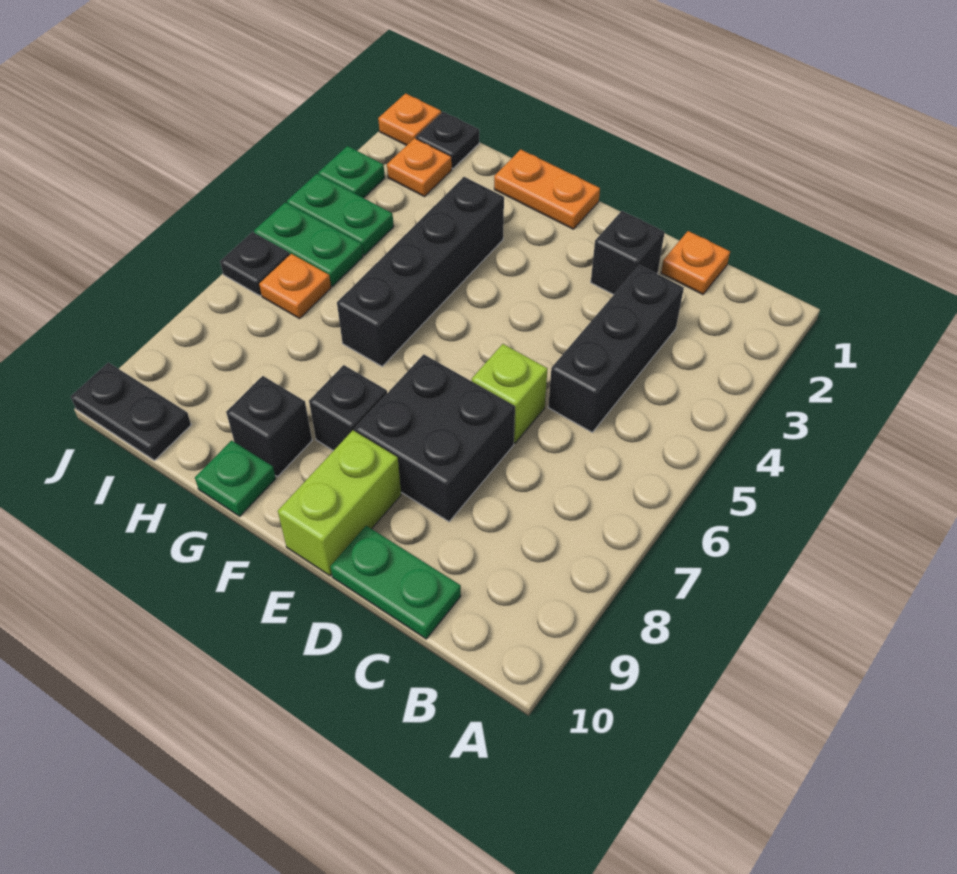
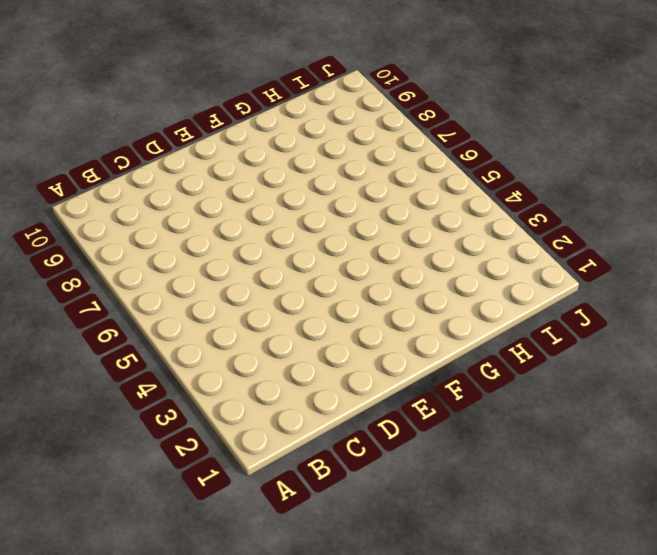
none -> orange plate C1 level 1
none -> black brick C3:C5 level 1
none -> green plate C10:D10 level 1

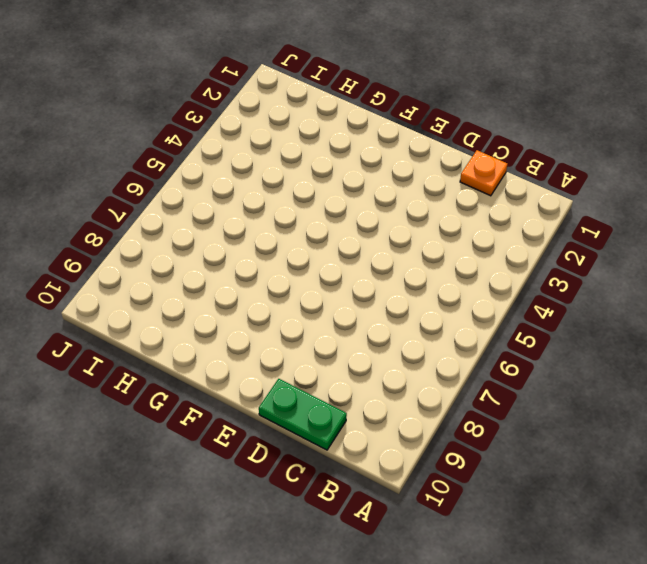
none -> black brick C3:C5 level 1
none -> black brick D2 level 1
none -> lime brick D6 level 1

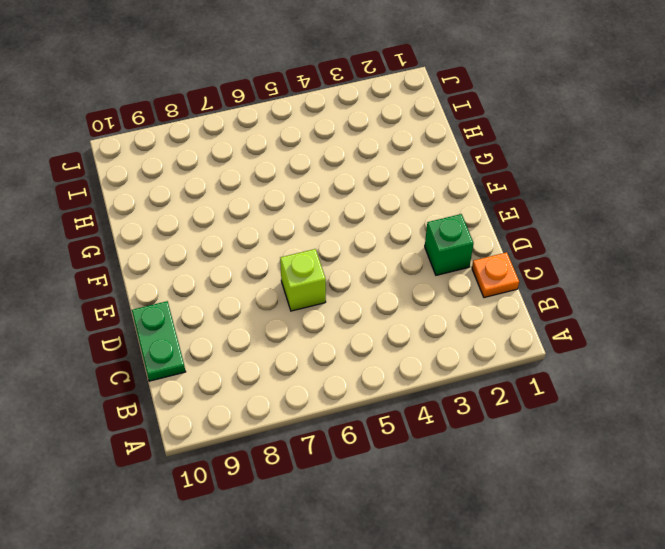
green brick D2 level 1 -> black brick D2 level 1
none -> black brick C3:C5 level 1
none -> black brick D7:E8 level 1
none -> lime brick E9:E10 level 1

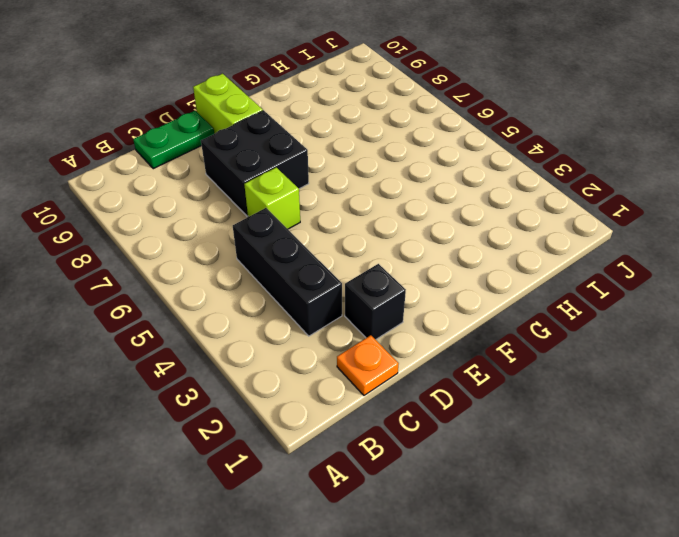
none -> orange plate F1:G1 level 1
none -> black brick F8 level 1
none -> black brick G3:G6 level 1

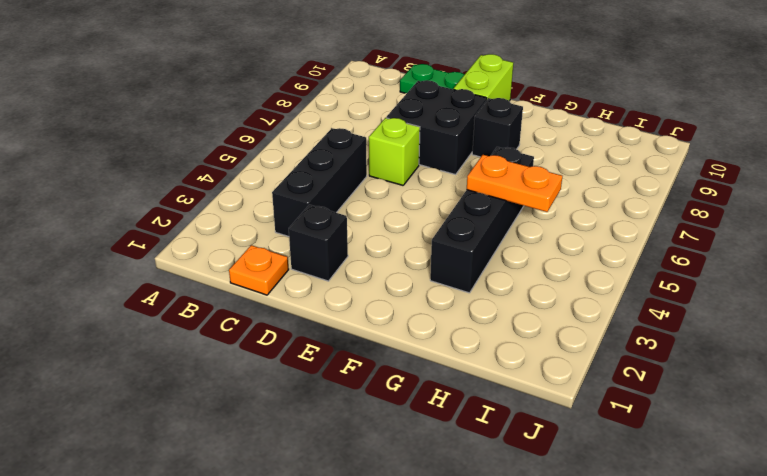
orange plate G5:H5 level 2 -> orange plate F1:G1 level 1
none -> black brick G9 level 1
none -> green plate G10 level 1
none -> black plate I1 level 1

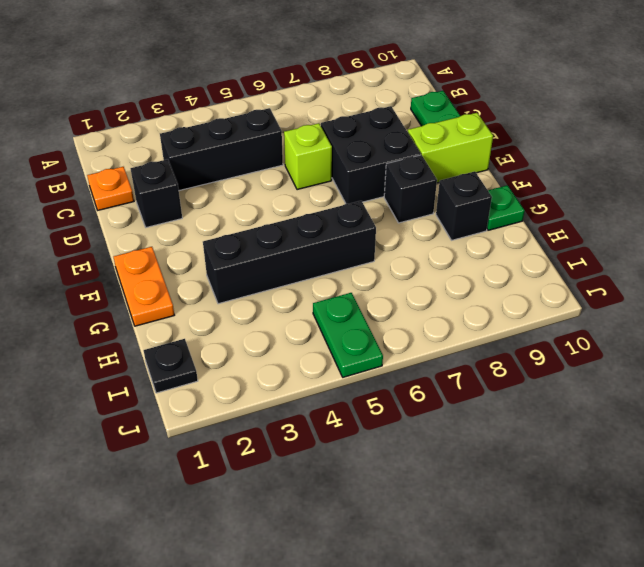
none -> orange plate I2 level 1
none -> green plate I4:J4 level 1
none -> orange plate I6 level 1

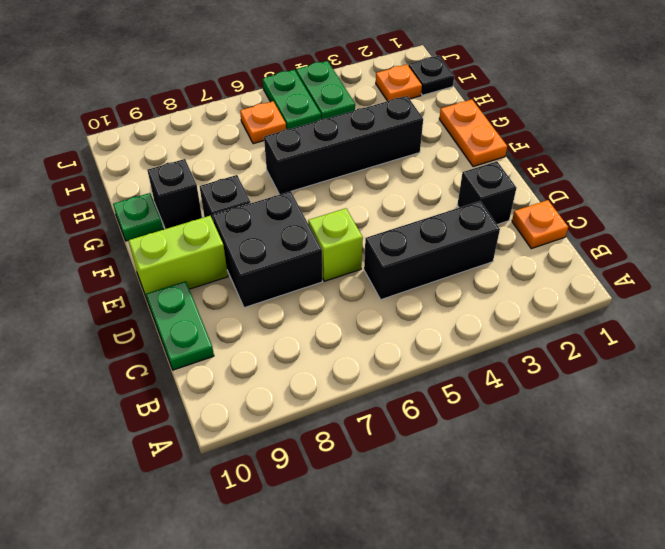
none -> black plate I10:J10 level 1
none -> orange plate J1 level 1
none -> green plate J3 level 1

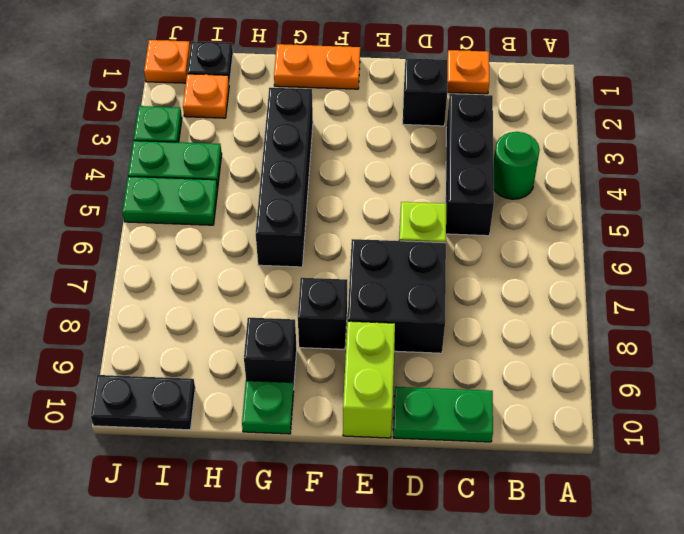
green round brick B4 level 1 -> none
none -> orange plate I6 level 1
none -> black plate J6 level 1

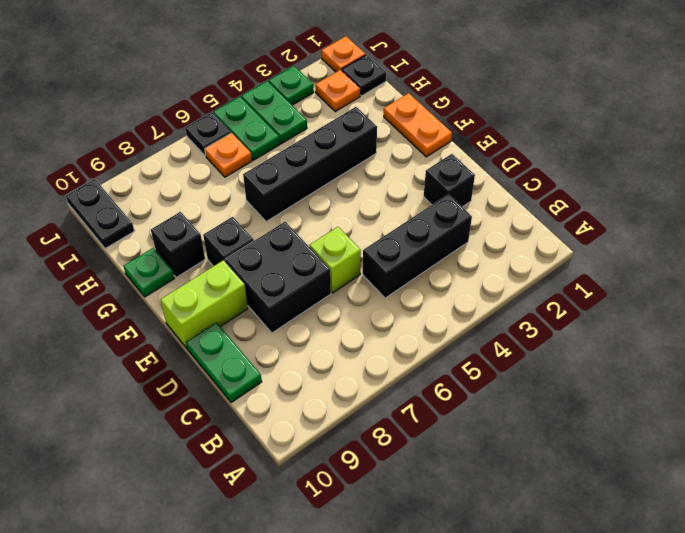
none -> orange plate C1 level 1

